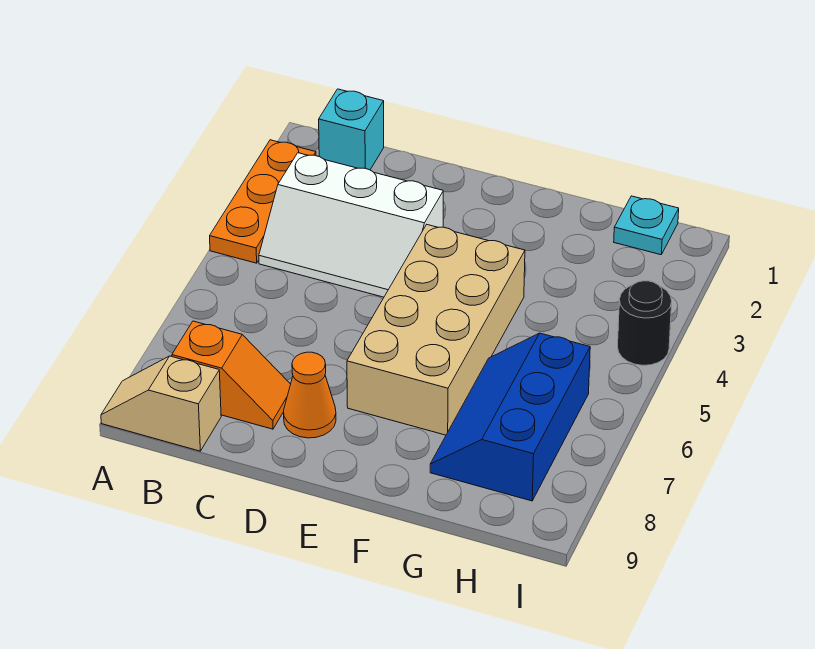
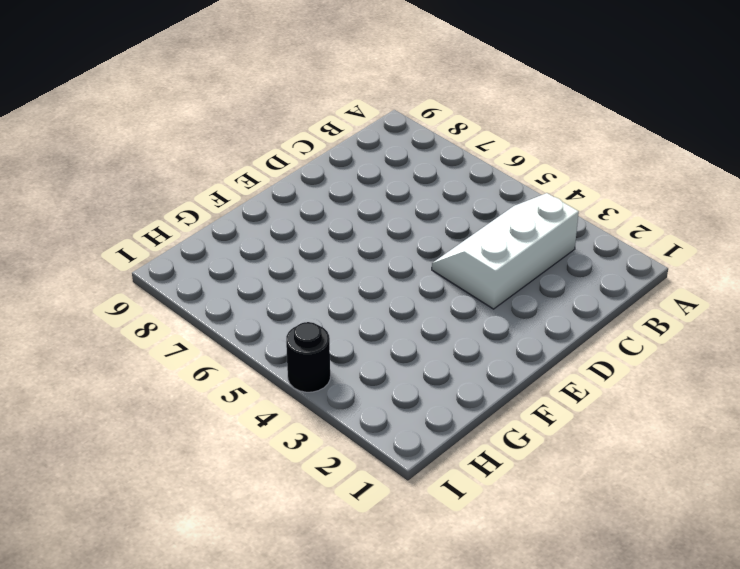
none -> orange plate A2:A4 level 1
none -> tan slope A9:B9 level 1 top B

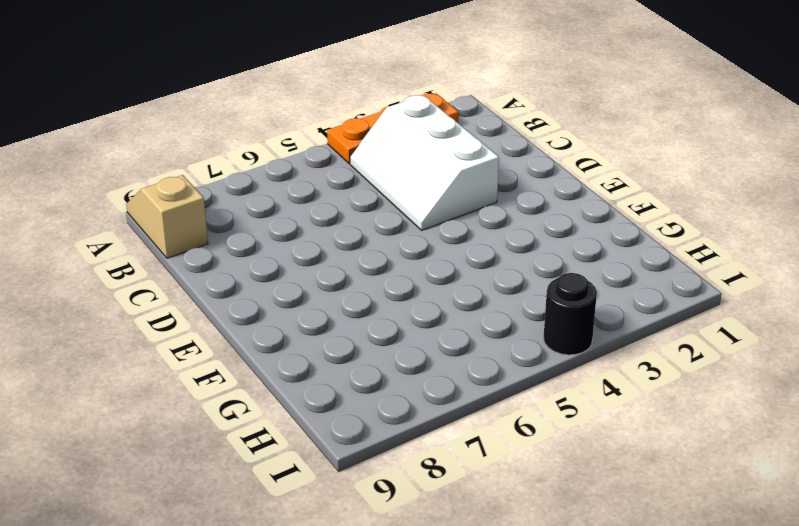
none -> cyan brick B1 level 1
none -> orange slope B8:C8 level 1 top B

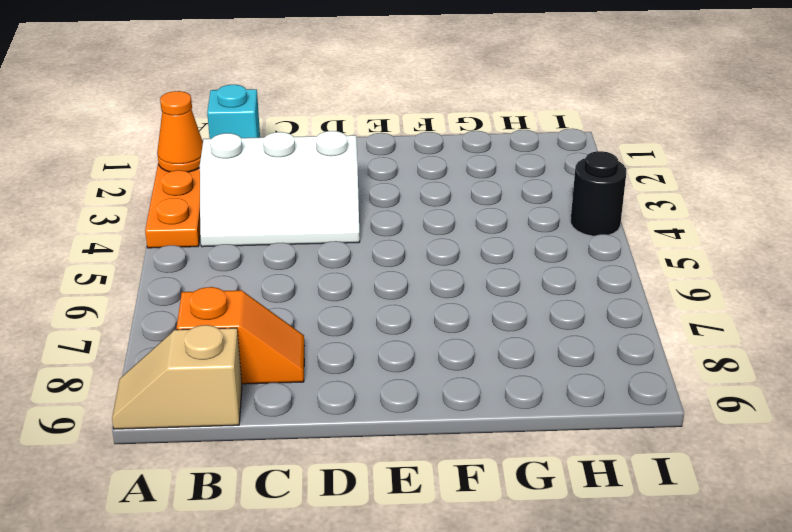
orange cone A2 level 2 -> orange cone D8 level 1
none -> tan brick E4:F7 level 1
none -> blue slope G6:H8 level 1 top H

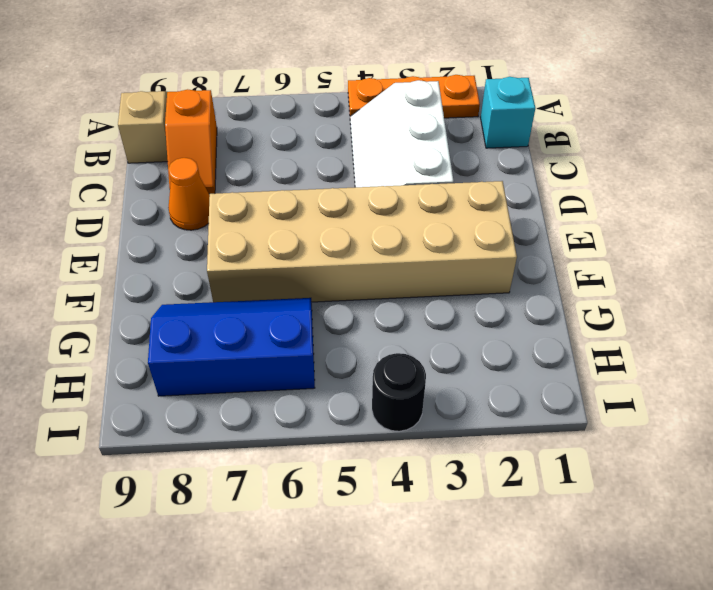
tan brick E2:F7 level 1 -> tan brick E4:F7 level 1
none -> cyan plate H1 level 1

